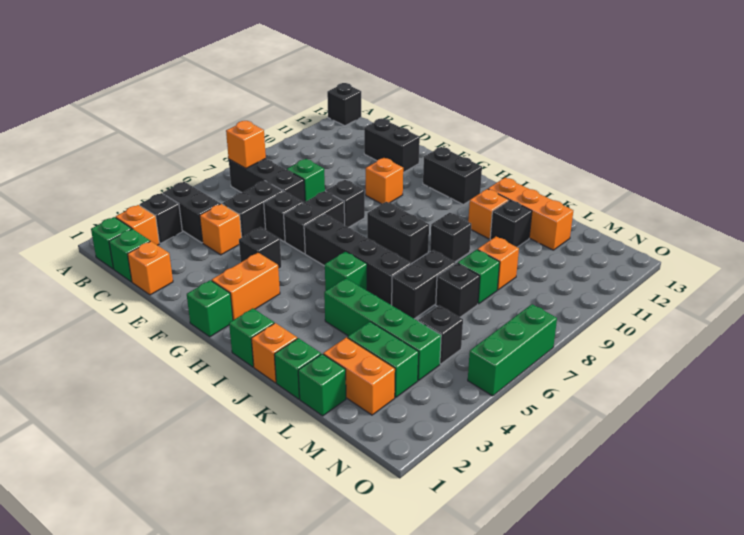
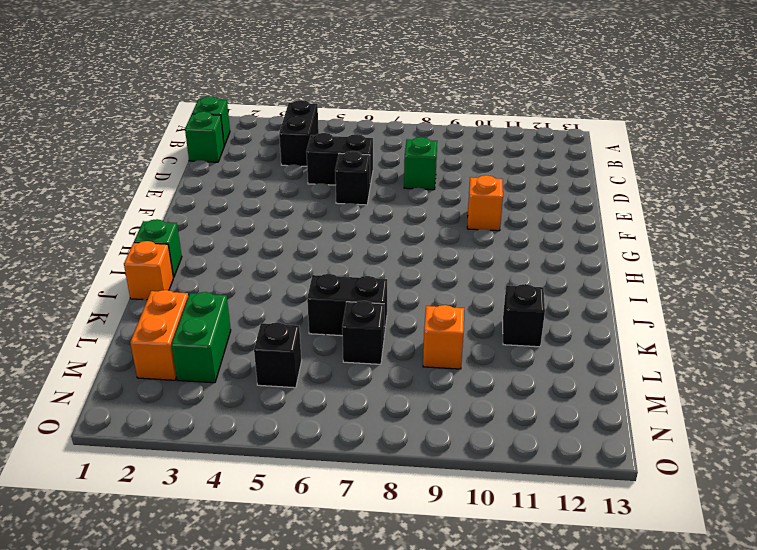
none -> black brick A13 level 1
none -> orange brick B2 level 1
none -> black brick B3 level 1
none -> black brick B7:D7 level 1

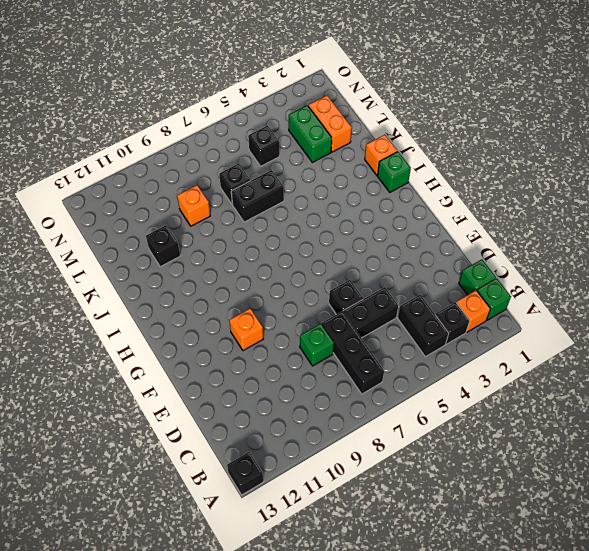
none -> orange brick D1 level 1
none -> orange brick D4 level 1
none -> black brick D12:E12 level 1
none -> black brick F4 level 1

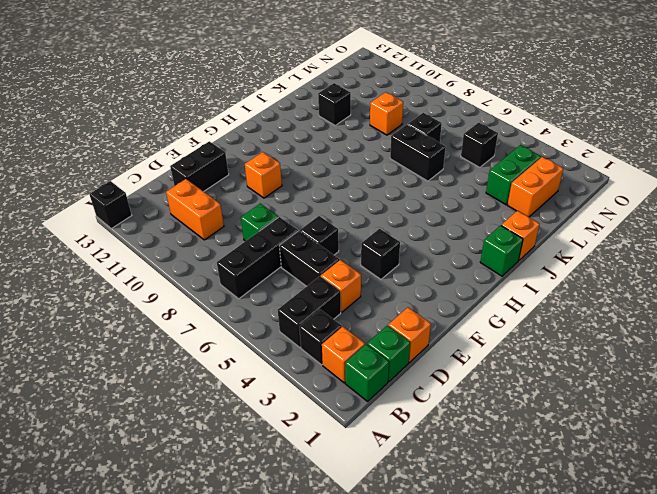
orange brick C10:C11 level 1 -> orange brick G2:G3 level 1
none -> black brick F6:F7 level 1
none -> black brick F8 level 1
none -> green brick G1 level 1
none -> black brick G6:J6 level 1

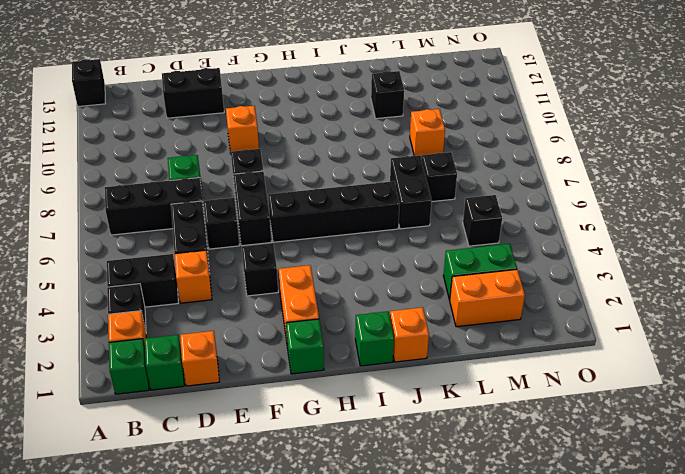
none -> black brick G12:H12 level 1
none -> black brick H8:I8 level 1
none -> green brick I5 level 1
none -> green brick J4:M4 level 1

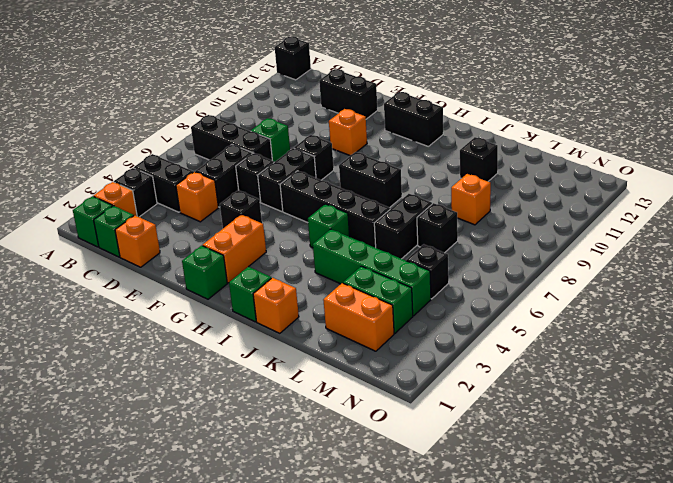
none -> black brick J9 level 1
none -> orange brick J11 level 1
none -> orange brick J12:L12 level 1
none -> green brick K1 level 1

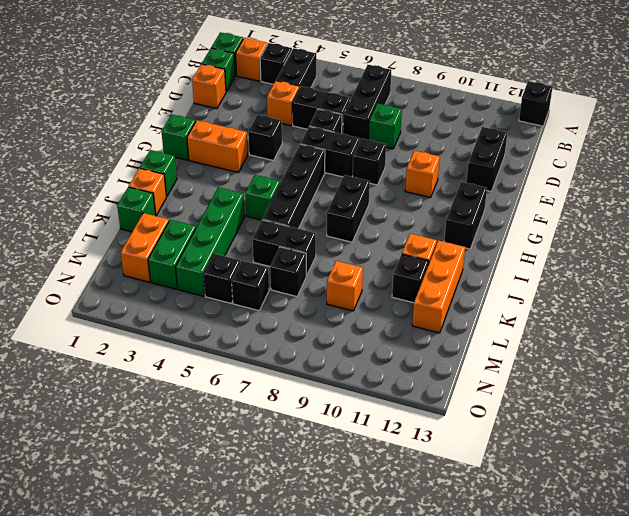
black brick M6 level 1 -> black brick J9 level 1
none -> green brick L1 level 1
none -> green brick L8 level 1
none -> green brick O5:O7 level 1
none -> orange brick B7 level 2

